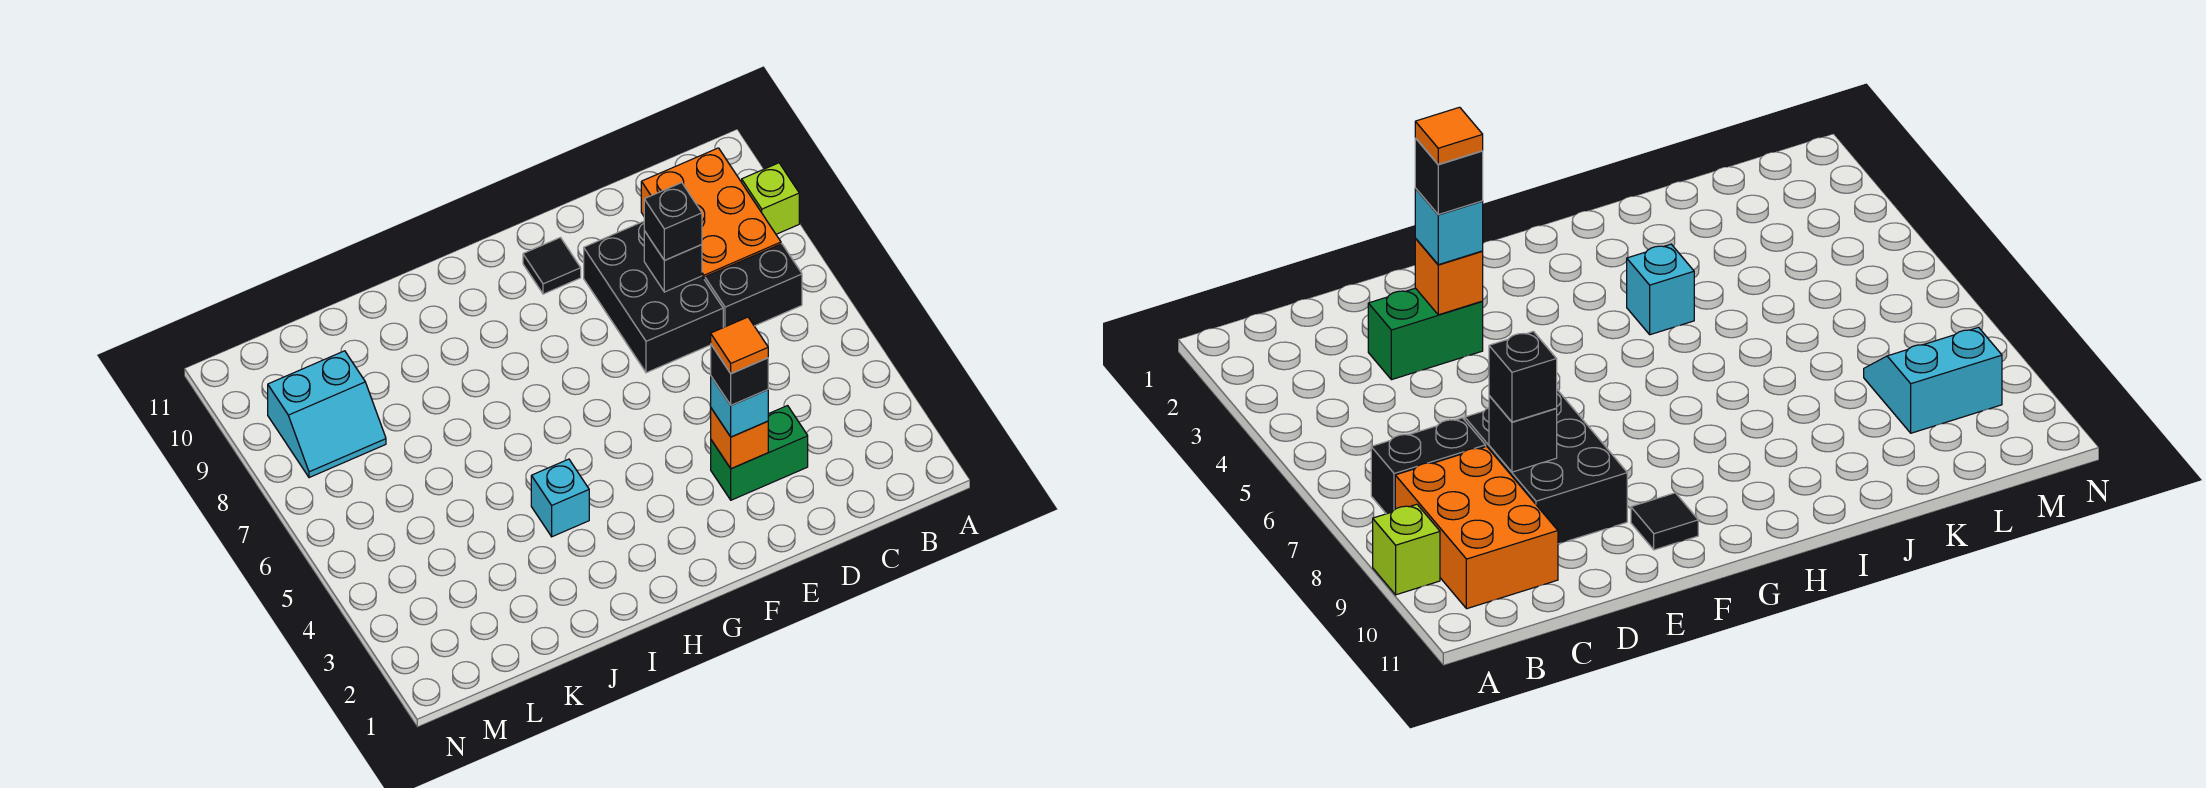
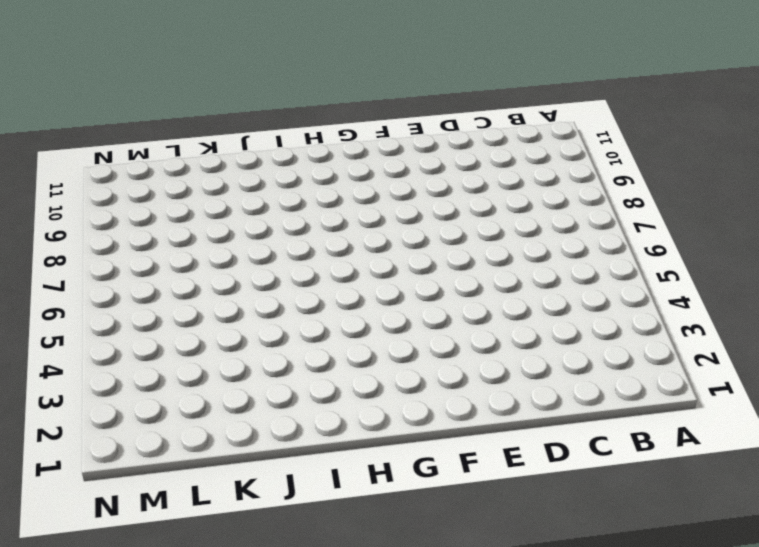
none -> lime brick A9 level 1
none -> black brick B7:C7 level 1
none -> orange brick B8:C10 level 1

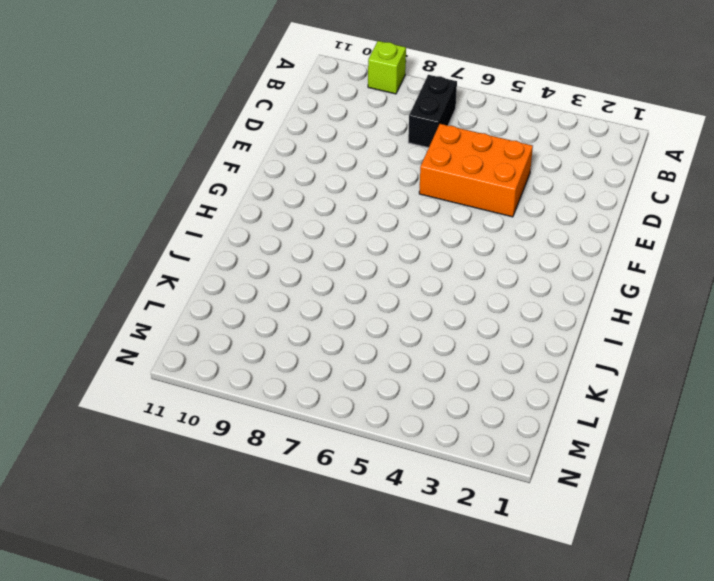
orange brick D4:E6 level 1 -> orange brick B8:C10 level 1
none -> green brick D3:E3 level 1
none -> black brick D7:E9 level 1
none -> black tile F10 level 1

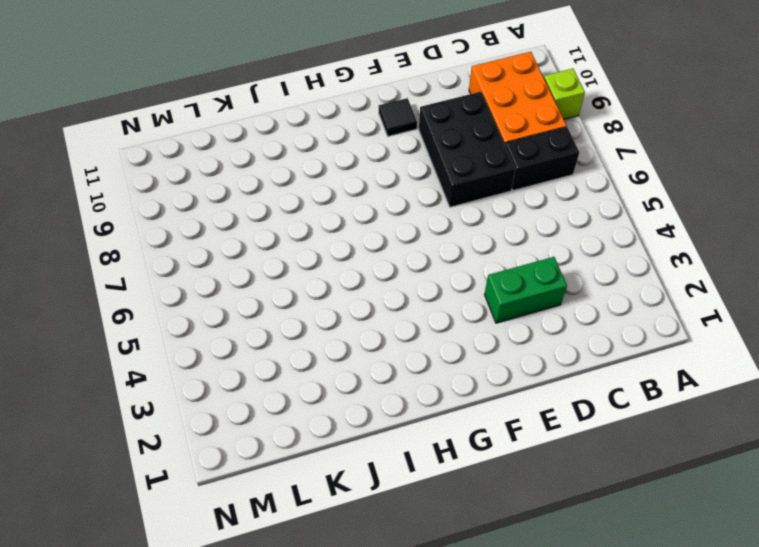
none -> cyan brick I4 level 1
none -> cyan slope L8:M9 level 1 top 9
none -> black brick D8 level 2

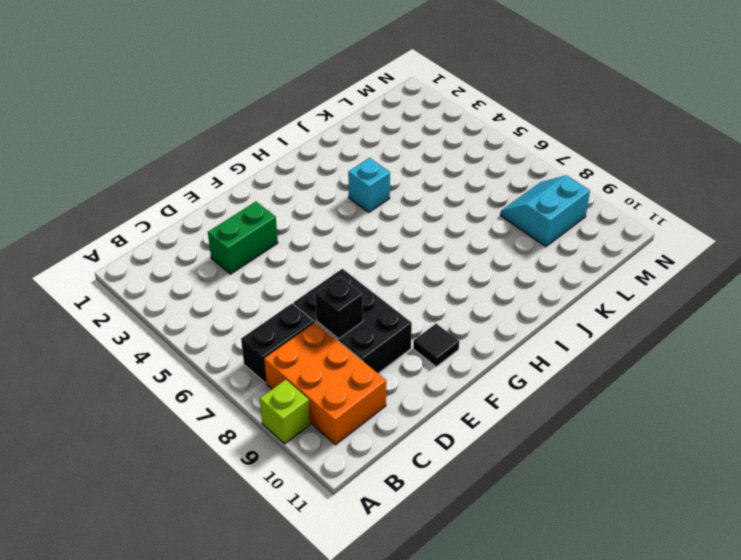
none -> orange brick E3 level 2
none -> black brick D8 level 3
none -> cyan brick E3 level 3

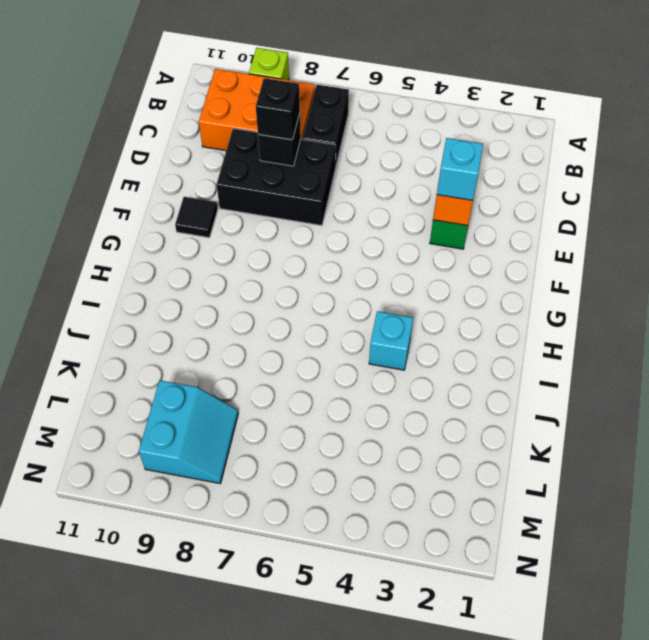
none -> black brick E3 level 4
none -> orange tile E3 level 5

